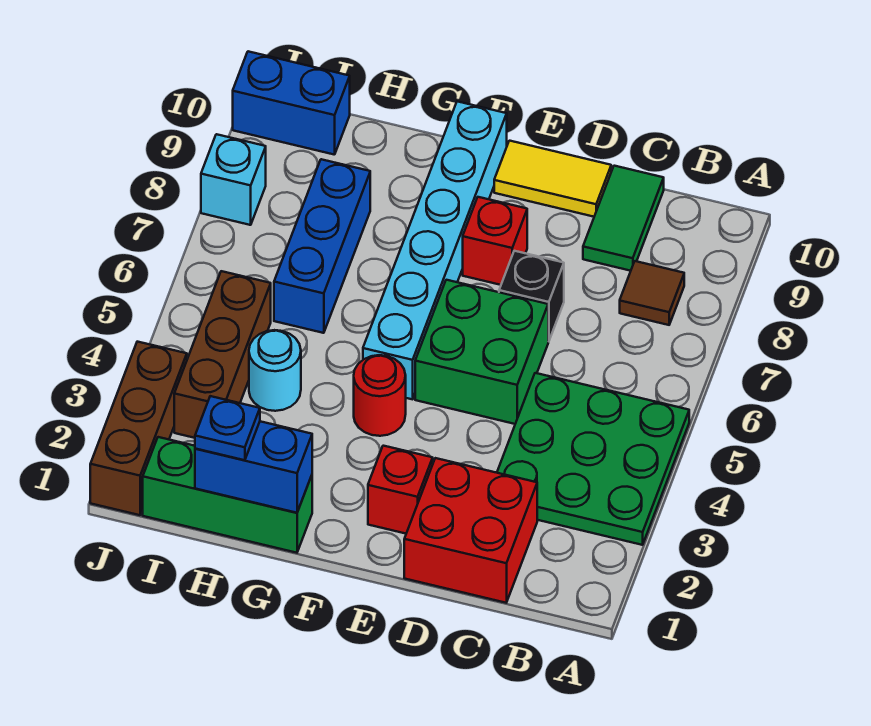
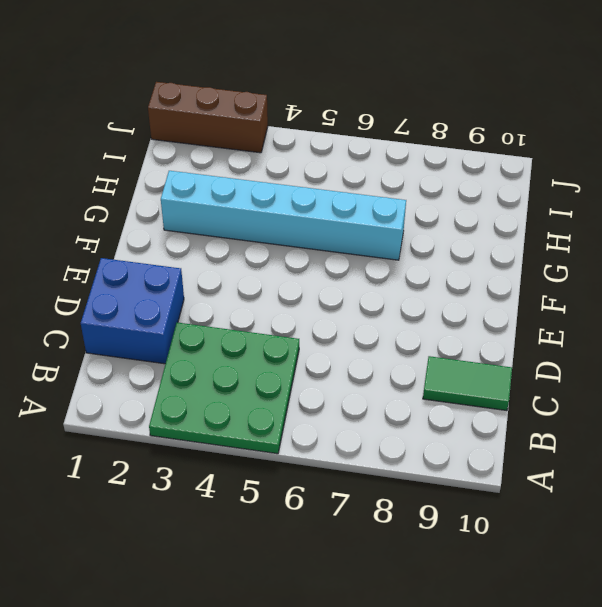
blue brick C1:D2 level 1 -> red brick C1:D2 level 1
cyan brick G2:G7 level 1 -> cyan brick F5:F10 level 1
none -> brown tile B8 level 1
none -> green brick D5:E6 level 1
none -> black brick D7 level 1

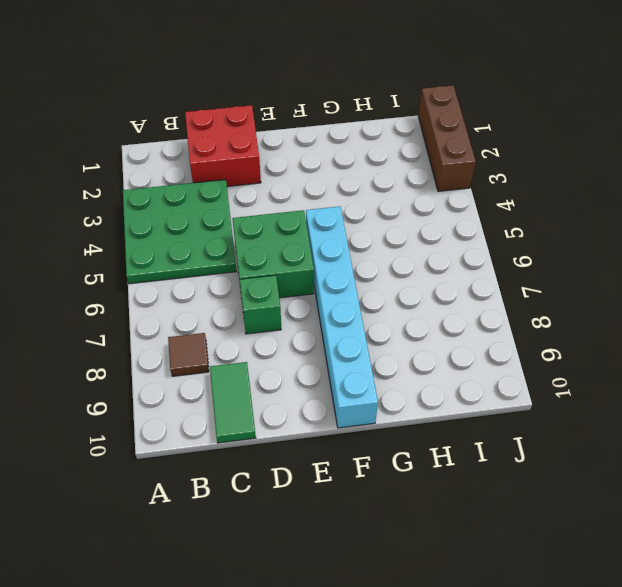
green brick D7 level 1 -> black brick D7 level 1
none -> yellow tile D10:E10 level 1
none -> red brick E2 level 1
none -> red brick E8 level 1

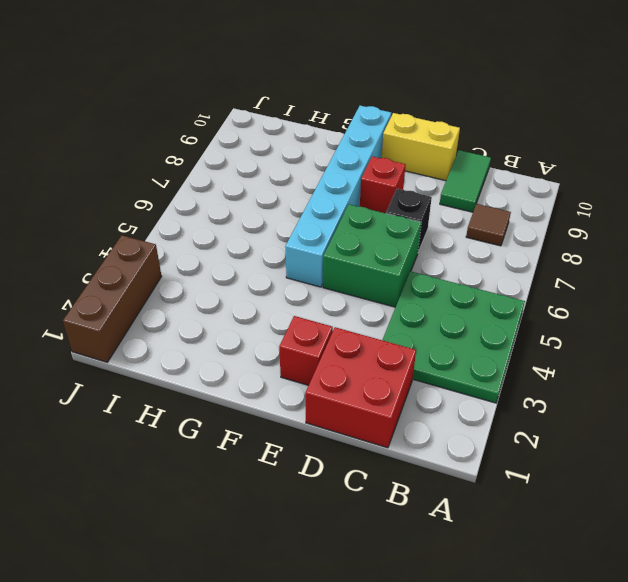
yellow brick D10:E10 level 1 -> yellow tile D10:E10 level 1
none -> red round brick F4 level 1
none -> green brick G1:I1 level 1
none -> cyan round brick H4 level 1

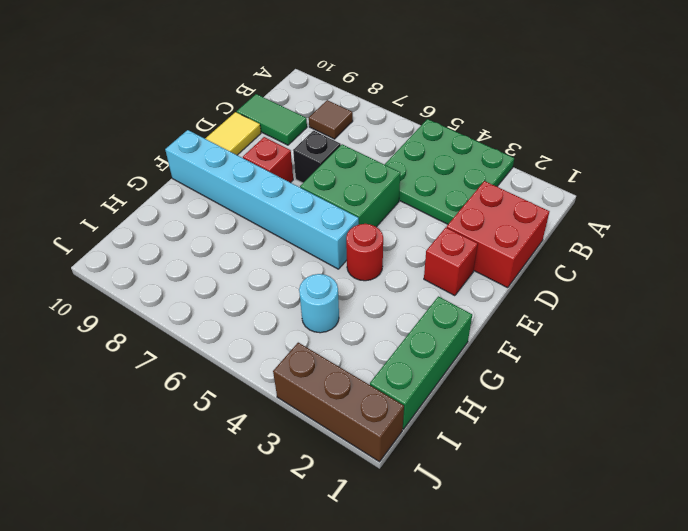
none -> blue brick H6:H8 level 1
none -> brown brick I3:I5 level 1
none -> blue brick I10:J10 level 1

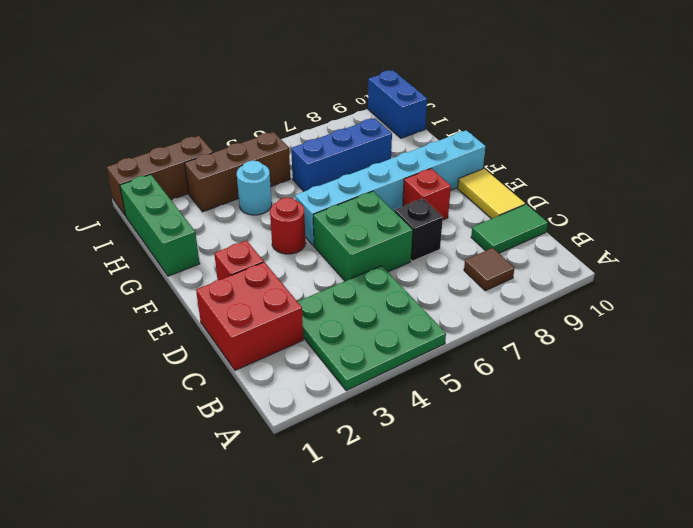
none -> cyan brick J8 level 1
none -> blue brick G1:H1 level 2
none -> blue plate H1 level 3

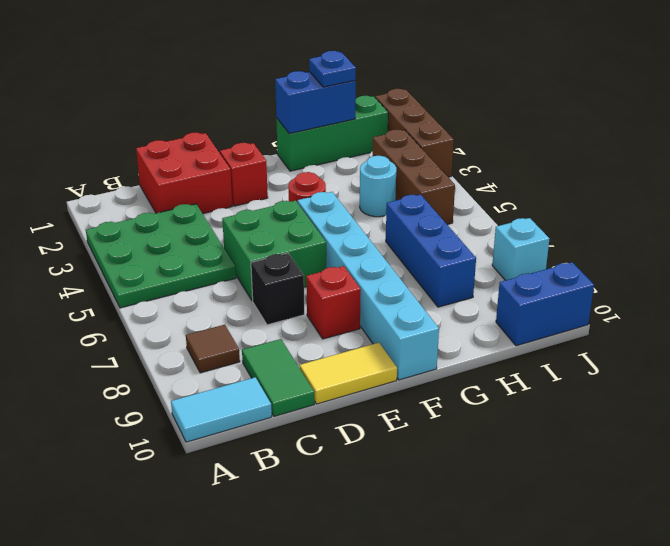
cyan tile A10:B10 level 1 -> none

